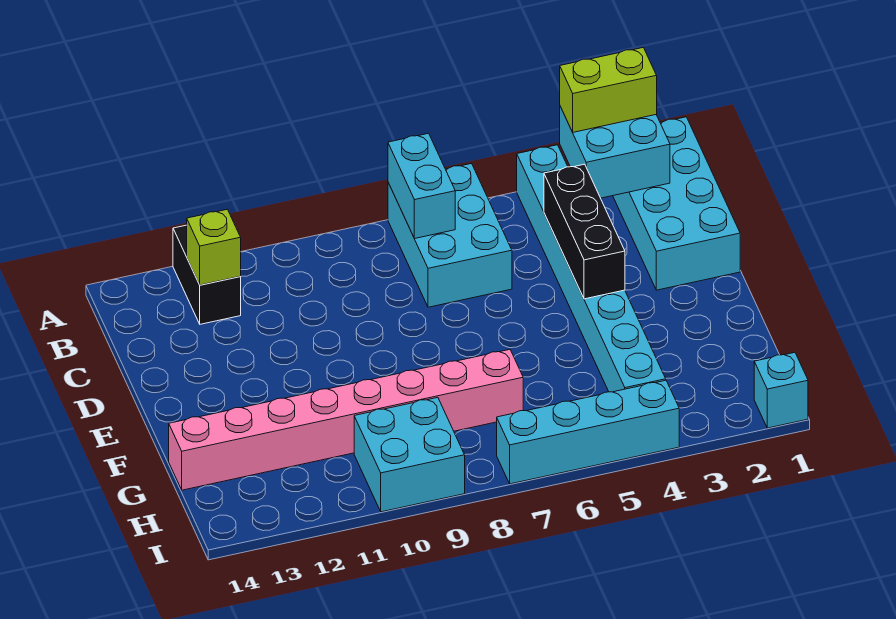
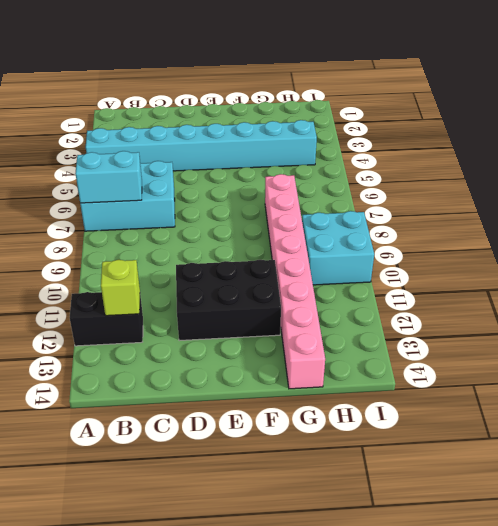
black brick D11:F12 level 1 -> none
none -> cyan brick A1:D2 level 1
none -> cyan brick I1 level 1
none -> cyan brick I4:I7 level 1

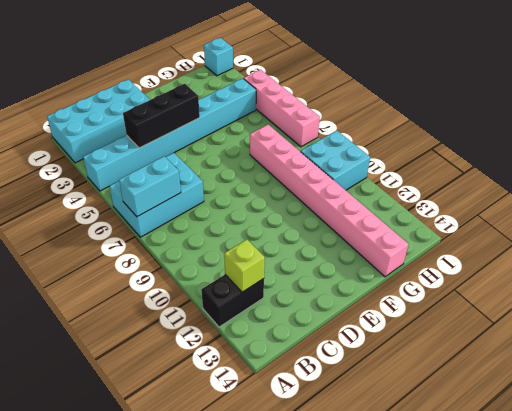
pink brick I4:I7 level 1 -> cyan brick I4:I7 level 1
none -> cyan brick A2:B3 level 2
none -> lime brick A2:A3 level 3

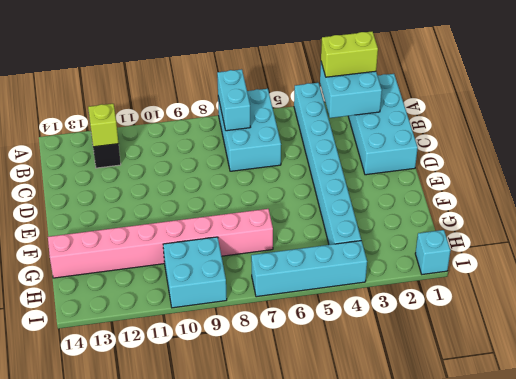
none -> black brick C4:E4 level 2

